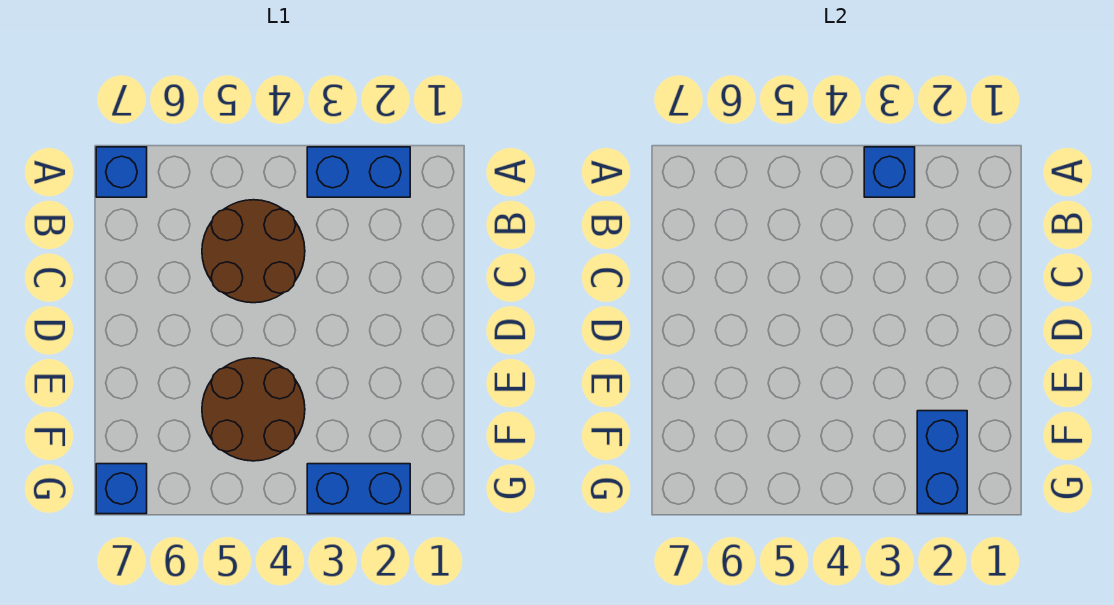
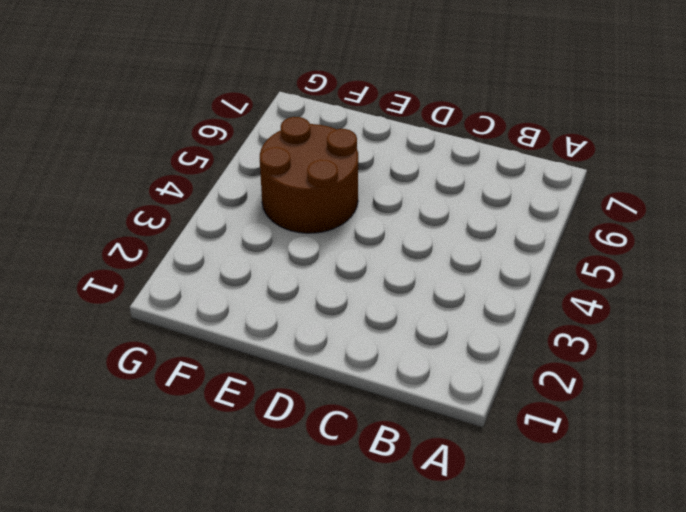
none -> blue brick A2:A3 level 1
none -> blue brick A7 level 1

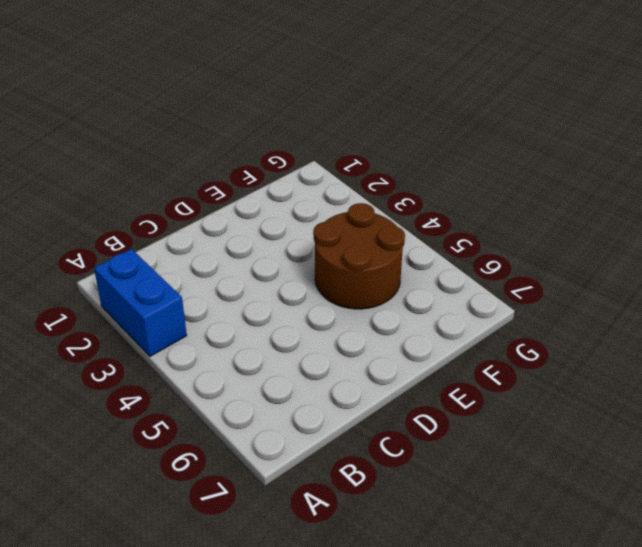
none -> blue brick A7 level 1
none -> brown round brick B4:C5 level 1

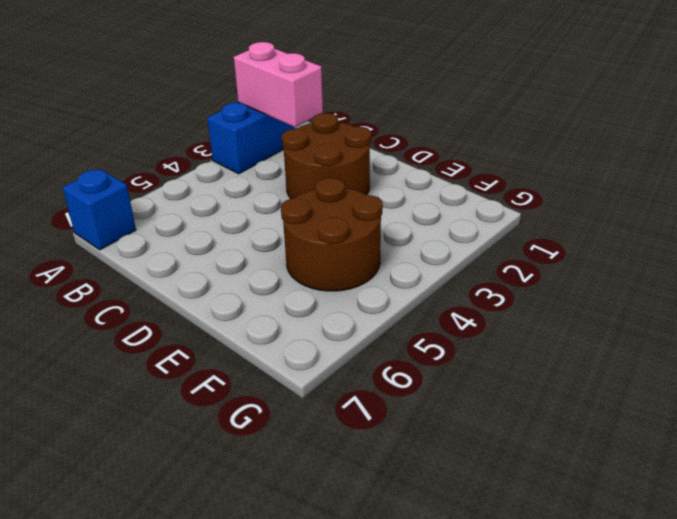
pink brick A2:B2 level 2 -> none
brown round brick C2:D3 level 1 -> brown round brick B4:C5 level 1
none -> blue brick G2:G3 level 1
none -> blue brick G7 level 1

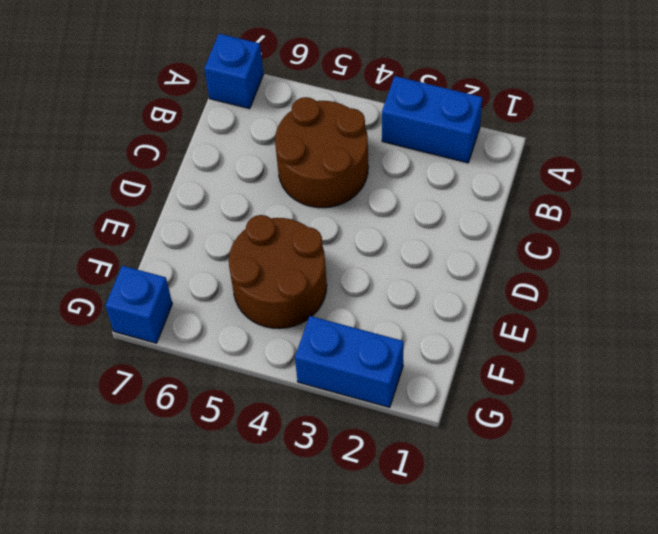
none -> blue brick A3 level 2
none -> blue brick F2:G2 level 2

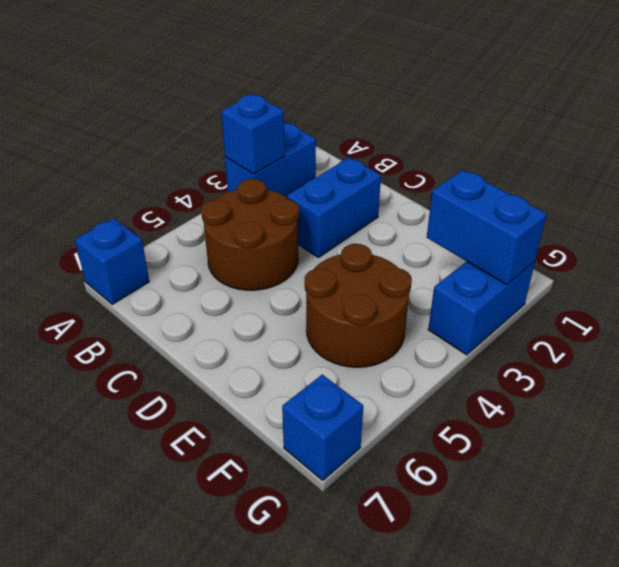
blue brick C2:C3 level 1 -> none

